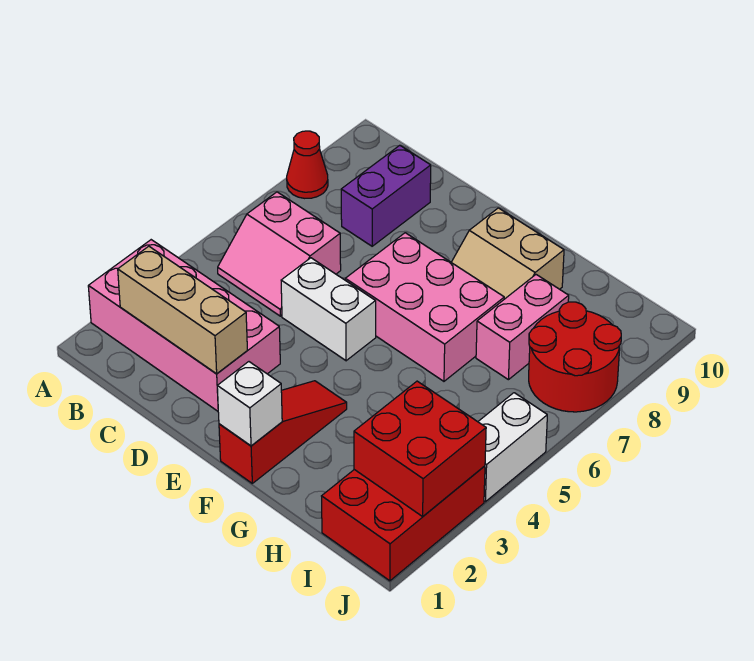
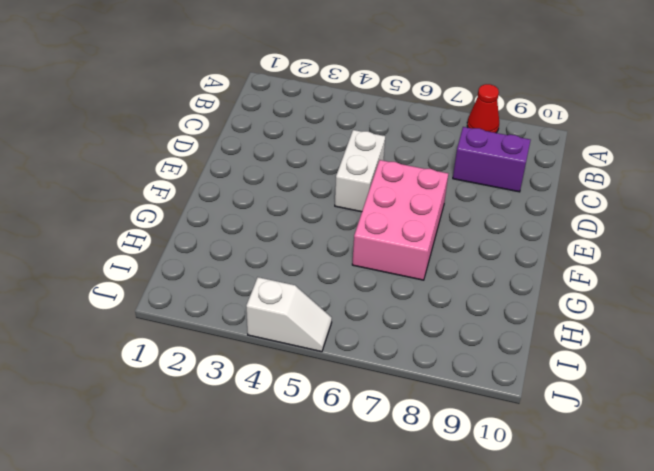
white slope J4:J5 level 1 top 4 -> white brick J4:J5 level 1
none -> pink brick A2:D3 level 1
none -> pink slope B5:C6 level 1 top 6
none -> red slope F1:F3 level 1 top 1

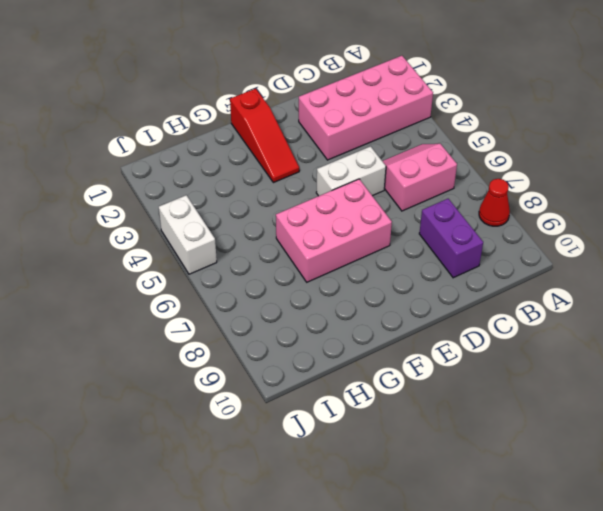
none -> tan slope F8:G9 level 1 top 9
none -> pink brick H7:H8 level 1
none -> red brick I1:J3 level 1

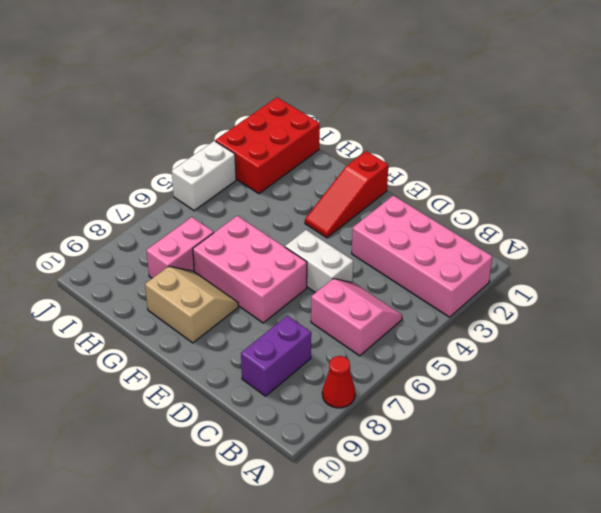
none -> red round brick I7:J8 level 1
none -> tan brick B2:D2 level 2
none -> white brick F1 level 2

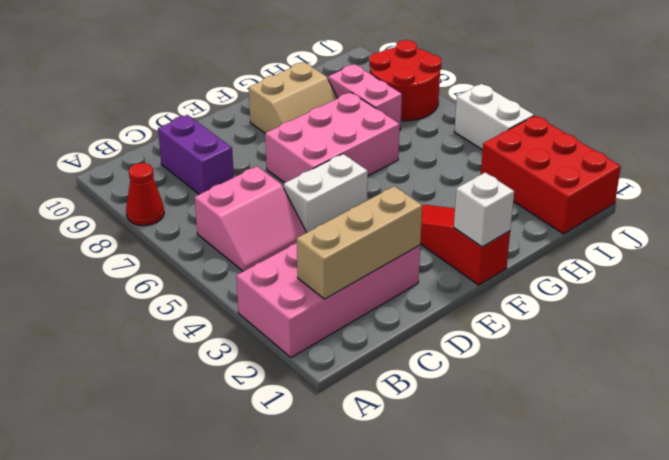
none -> red brick I2:J3 level 2

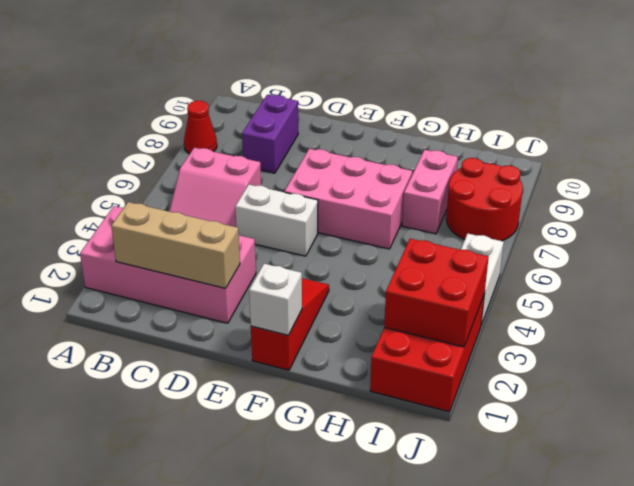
none -> tan slope F8:G9 level 1 top 9

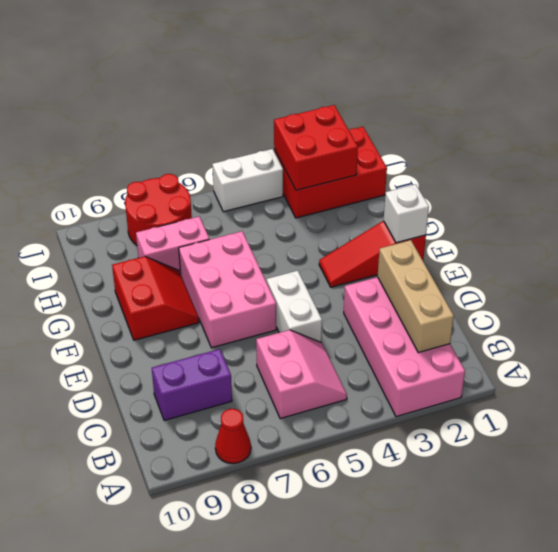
red slope F8:G9 level 1 top 9 -> tan slope F8:G9 level 1 top 9

